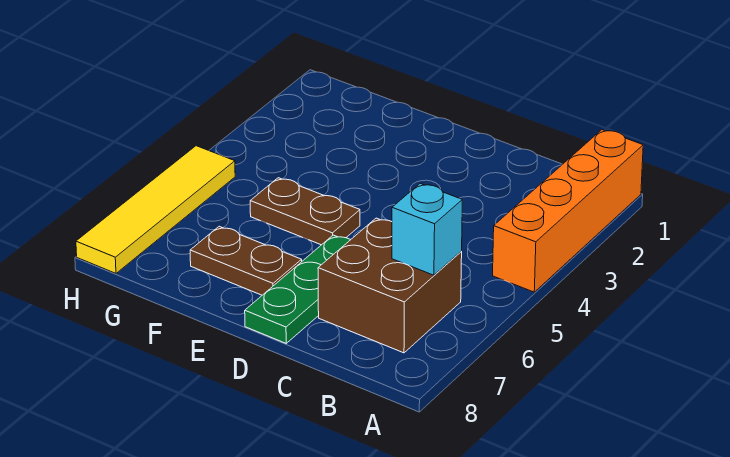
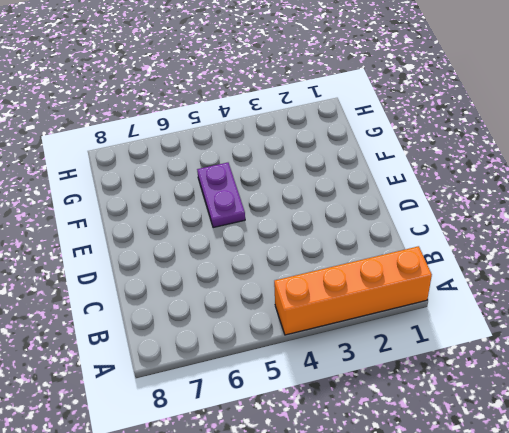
purple plate E5:F5 level 1 -> brown plate E5:F5 level 1
none -> brown brick B6:C7 level 1
none -> green plate D6:D8 level 1

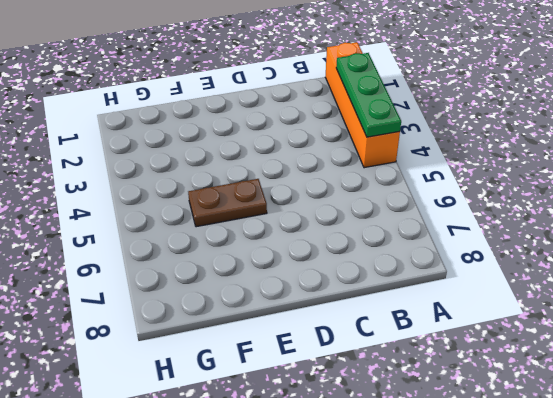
green plate A2:A4 level 2 -> green plate D6:D8 level 1
none -> brown brick B6:C7 level 1
none -> brown plate E7:F7 level 1

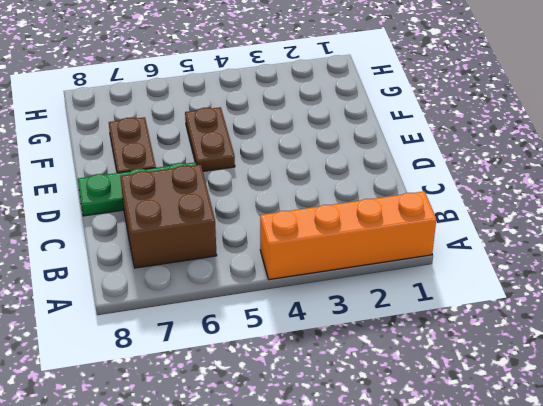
none -> yellow tile H5:H8 level 1
none -> cyan brick B6 level 2

